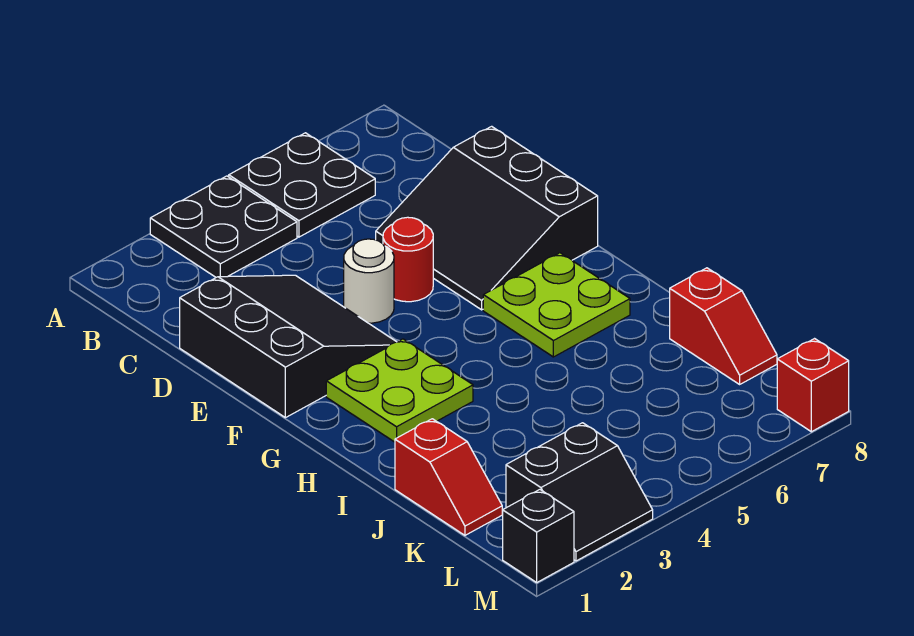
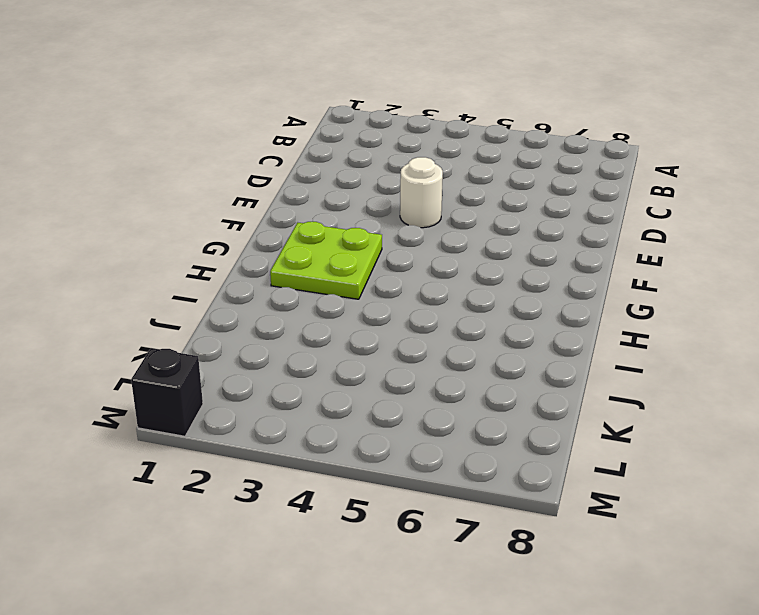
none -> black plate A3:B4 level 1
none -> black plate A5:B6 level 1
none -> black slope D1:F3 level 1 top 1

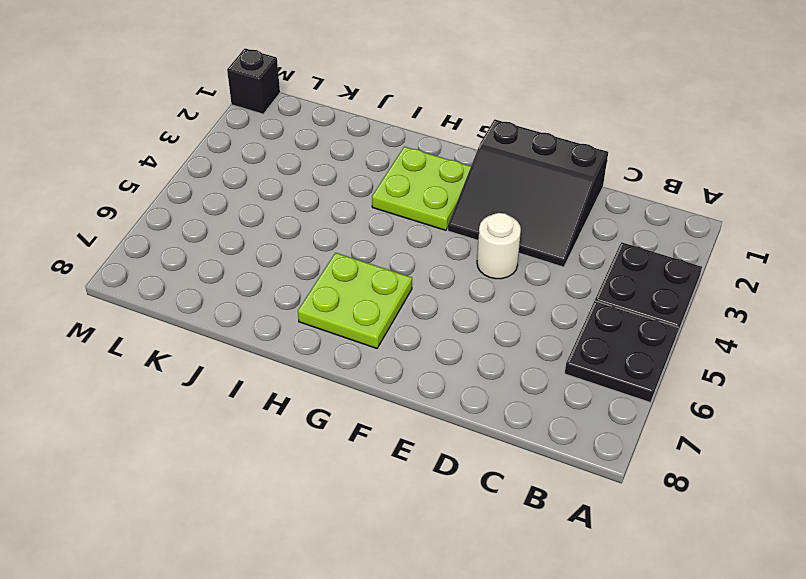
none -> black slope D6:F8 level 1 top 8
none -> red round brick E5 level 1
none -> red slope J1:K1 level 1 top J

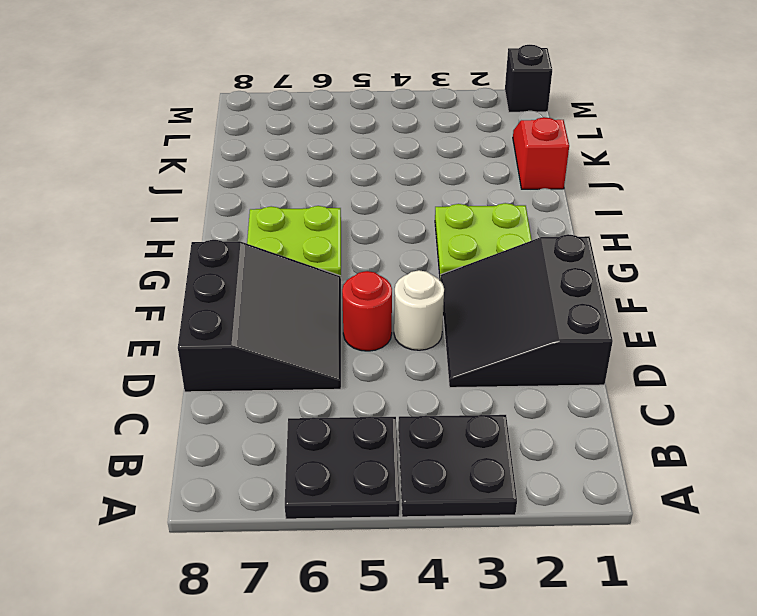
none -> red slope J8:K8 level 1 top J
none -> black slope L2:M3 level 1 top L
none -> red brick M8 level 1

